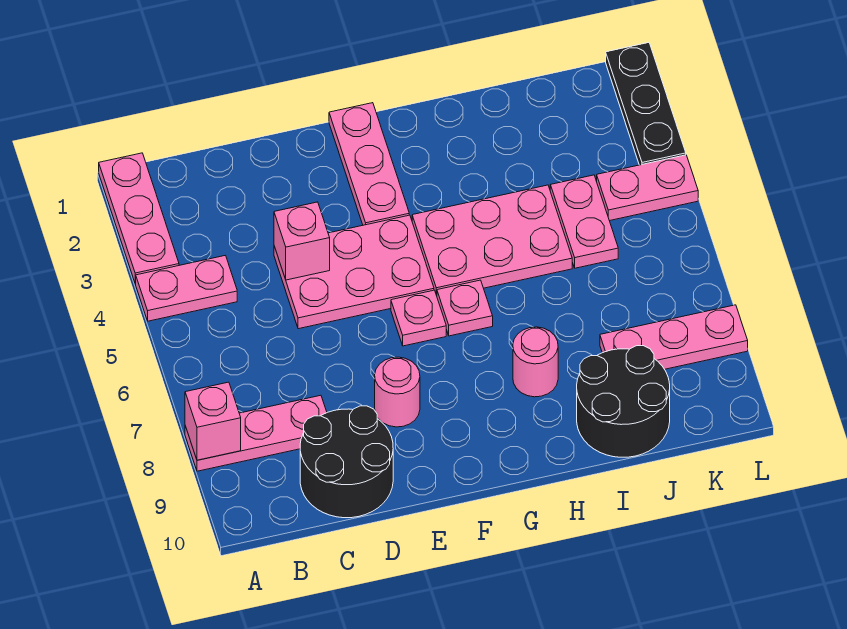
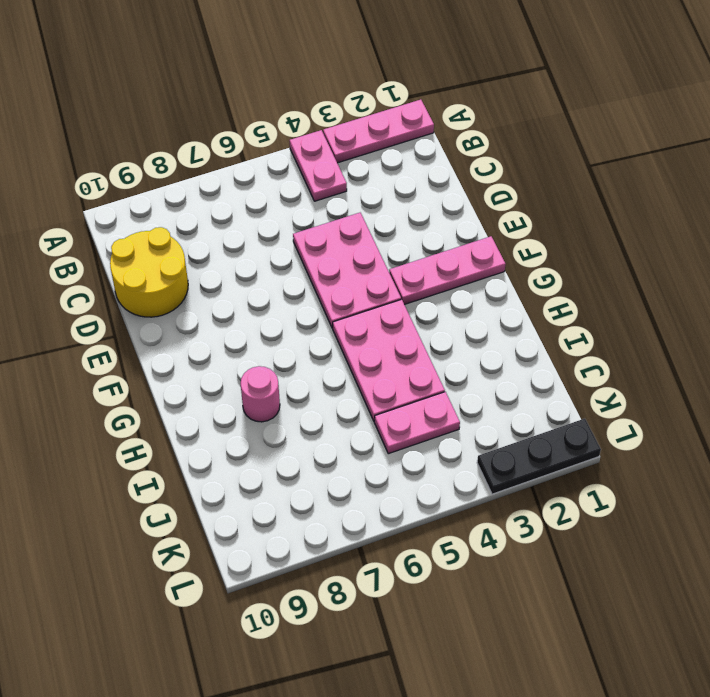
yellow round brick C9:D10 level 1 -> black round brick C9:D10 level 1
none -> pink plate A8:C8 level 1
none -> pink round brick E8 level 1
none -> pink plate F6 level 1

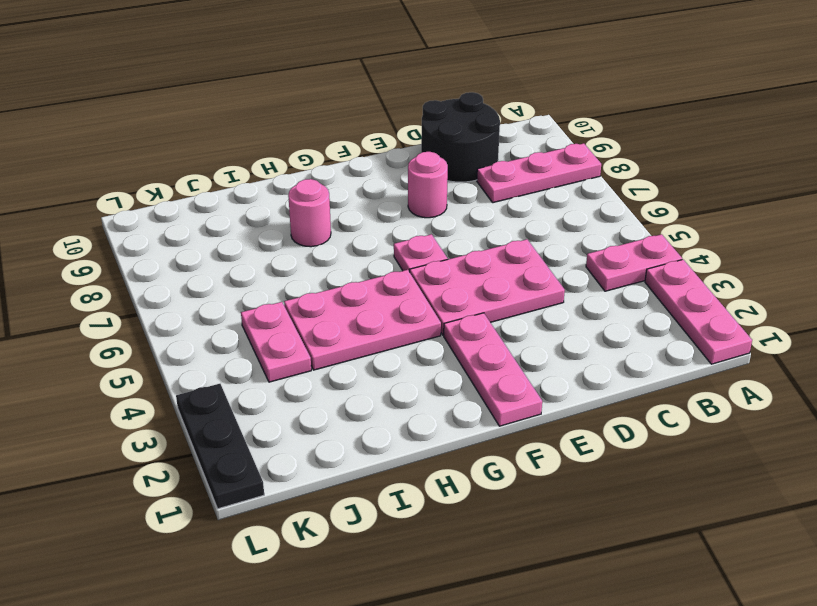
none -> pink plate G6 level 1
none -> black round brick I9:J10 level 1
none -> pink plate J8:L8 level 1

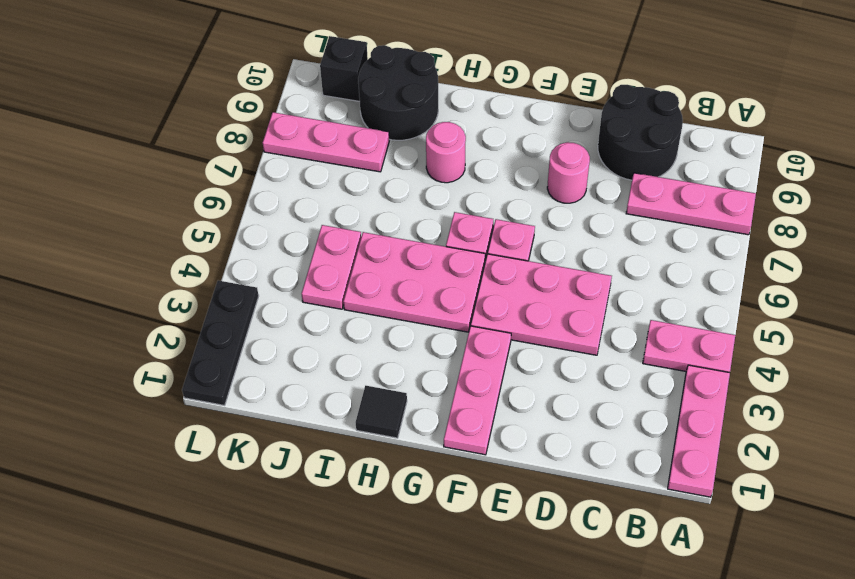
black tile H1 level 1 -> none
black brick K10 level 1 -> none
none -> pink plate K4:L4 level 1
none -> pink brick A8 level 2
none -> pink brick D4 level 2

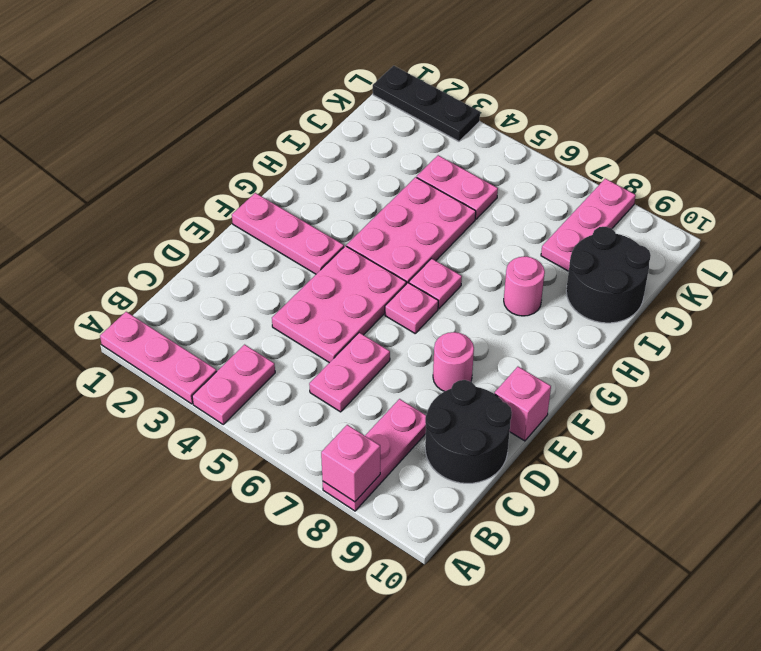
pink plate C6:D6 level 1 -> pink plate K4:L4 level 1
pink brick E10 level 1 -> pink brick D4 level 2

